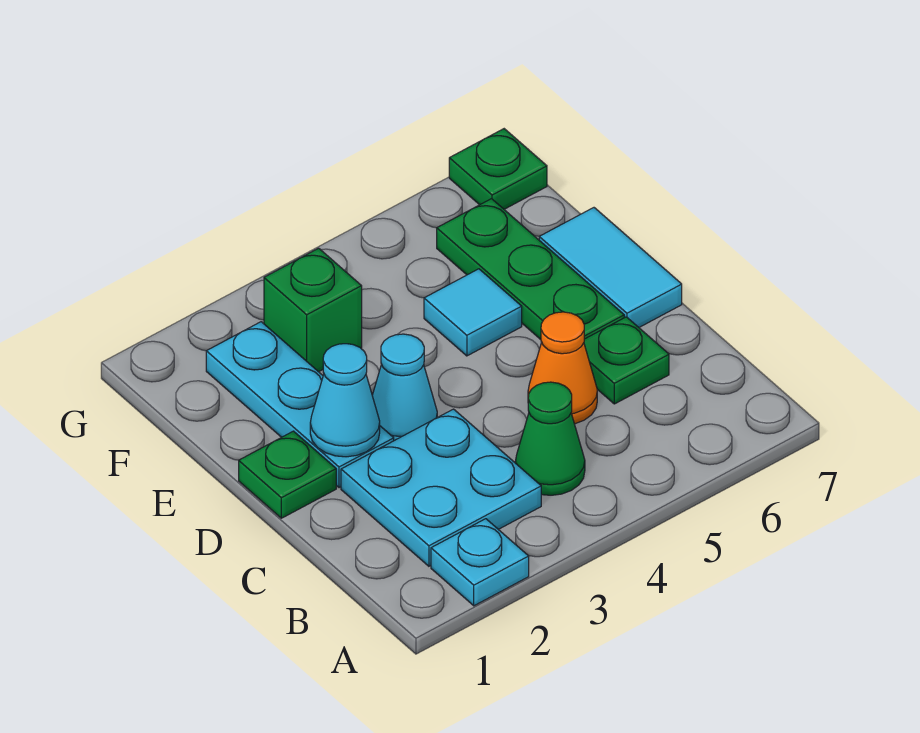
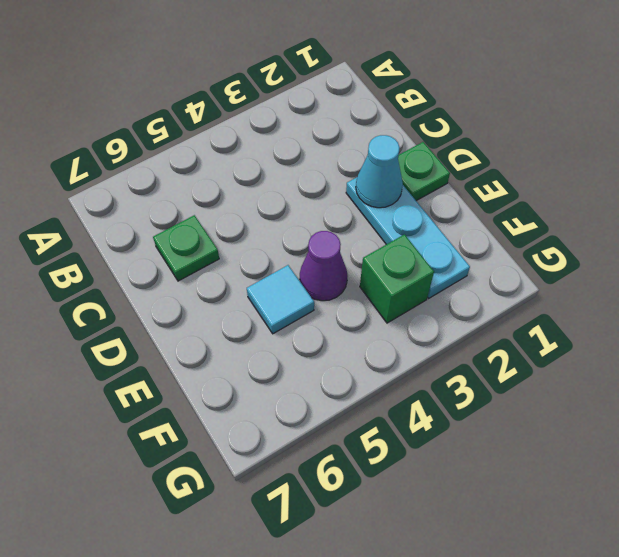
purple cone E4 level 1 -> none
none -> cyan plate A2 level 1
none -> cyan plate B2:C3 level 1
none -> green cone B4 level 1

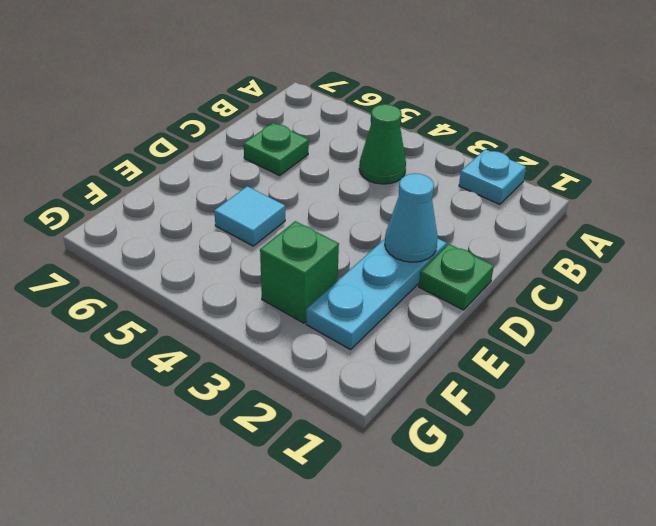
none -> cyan plate B2:C3 level 1
none -> orange cone C5 level 1
none -> cyan cone D3 level 1

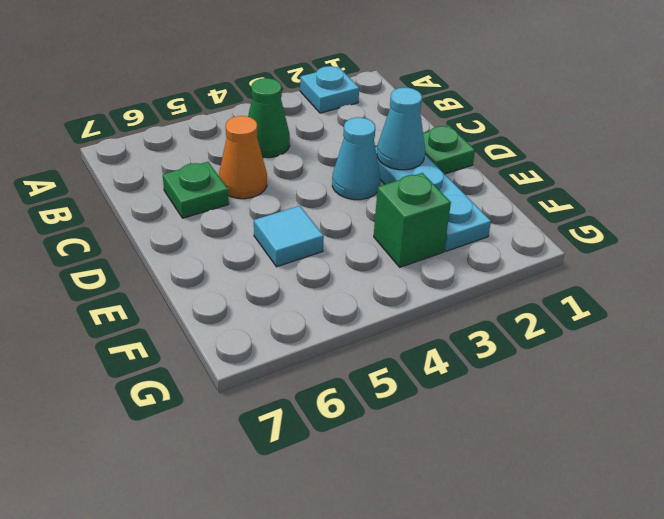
none -> cyan plate B2:C3 level 1
none -> green plate D6:F6 level 1
none -> cyan tile D7:E7 level 1

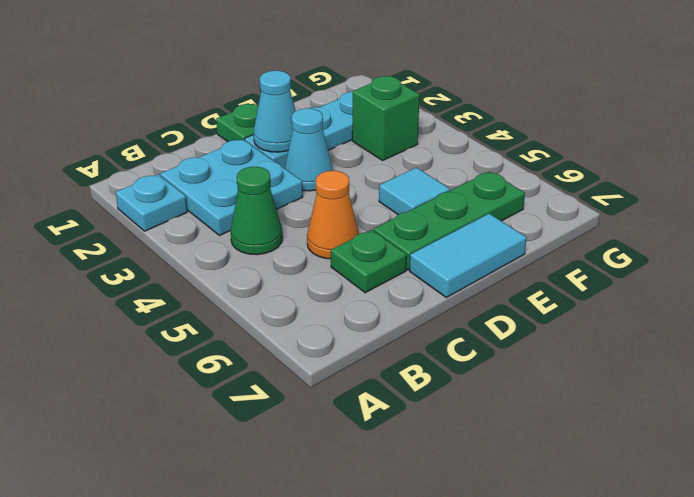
none -> green plate G7 level 1

